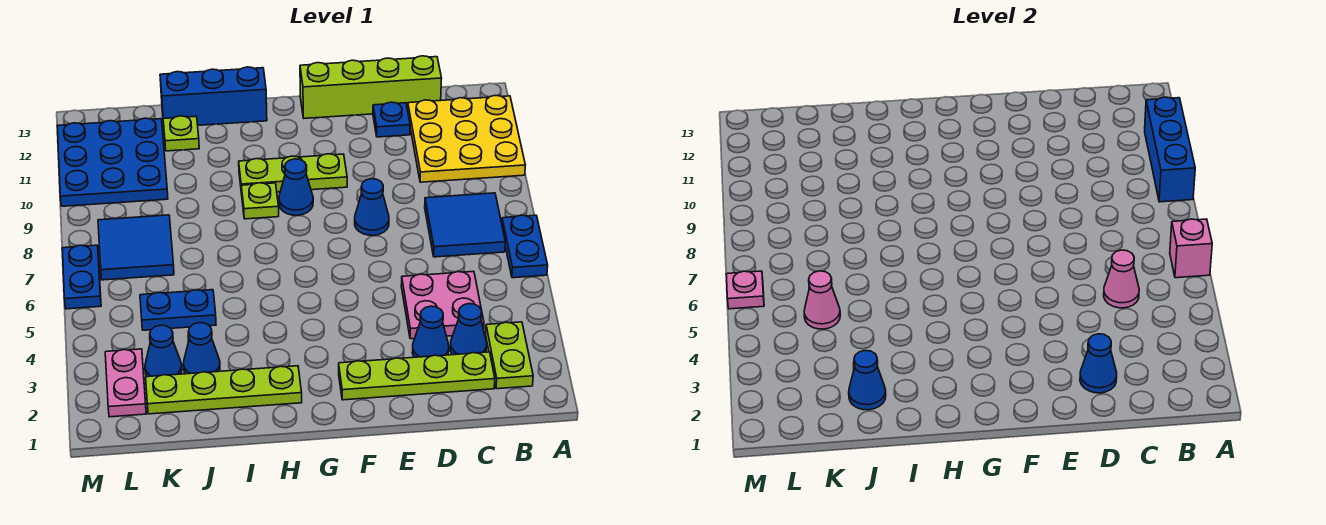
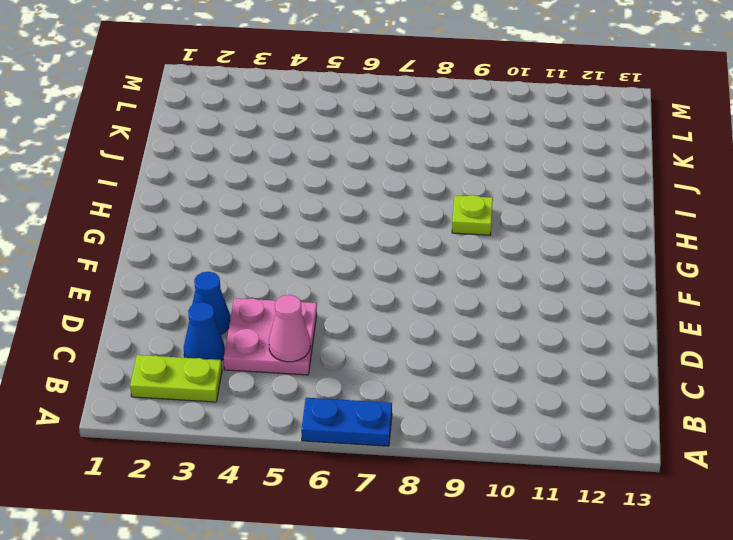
none -> yellow plate A10:C12 level 1
none -> blue tile B7:C8 level 1
none -> lime plate C2:F2 level 1
none -> lime brick C13:F13 level 1

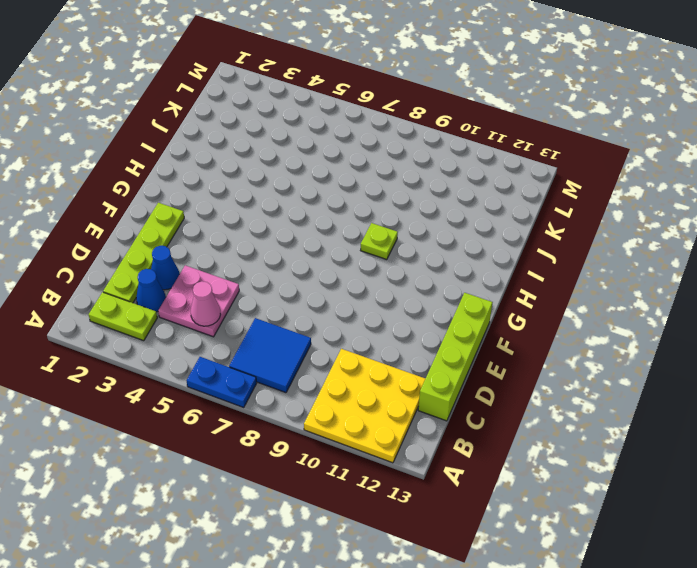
none -> blue plate D12 level 1
none -> blue cone E8 level 1
none -> lime plate F10:H10 level 1
none -> blue cone G9 level 1

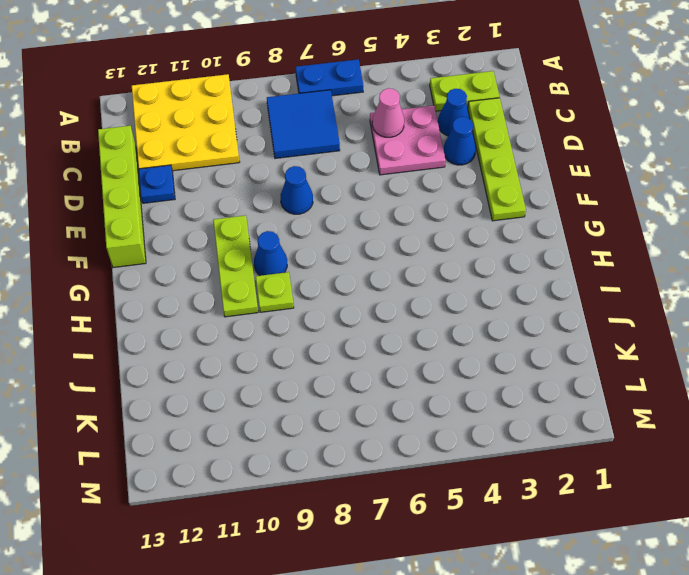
none -> lime plate H2:K2 level 1
none -> blue brick H13:J13 level 1
none -> blue cone J3 level 1
none -> blue plate J5:K5 level 1

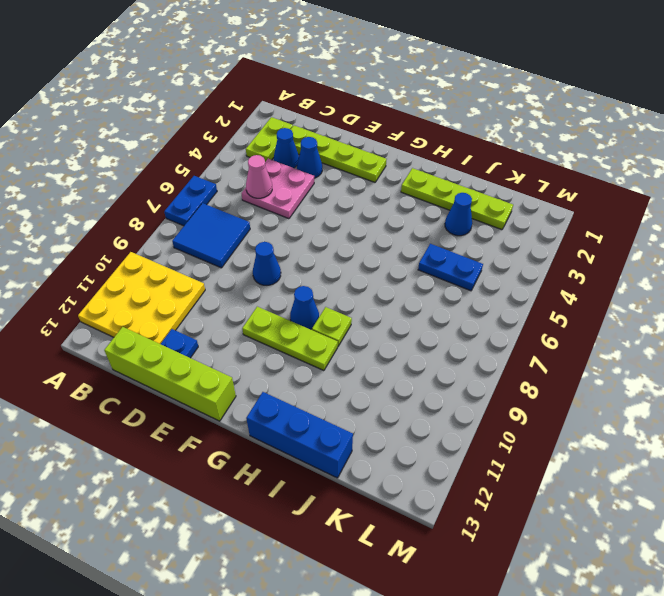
none -> lime plate J12 level 1
none -> blue cone K3 level 1
none -> blue tile K7:L8 level 1
none -> blue plate K10:M12 level 1

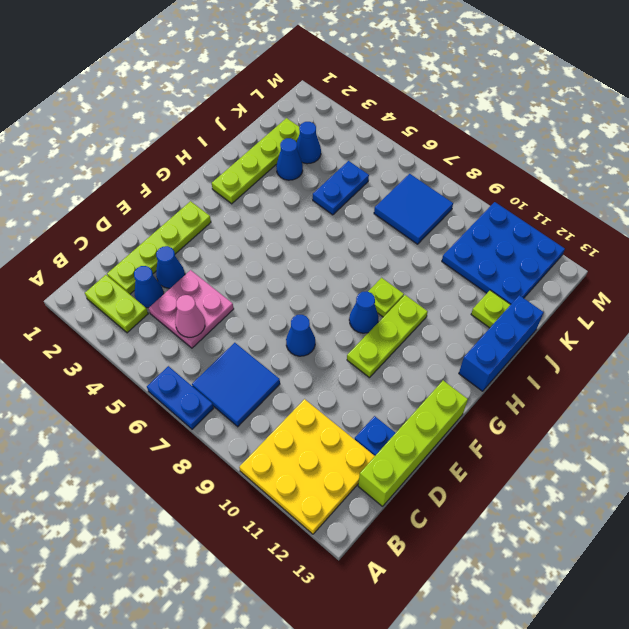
none -> pink plate L2:L3 level 1
none -> blue plate M6:M7 level 1
none -> pink brick A6 level 2
none -> blue brick A9:A11 level 2

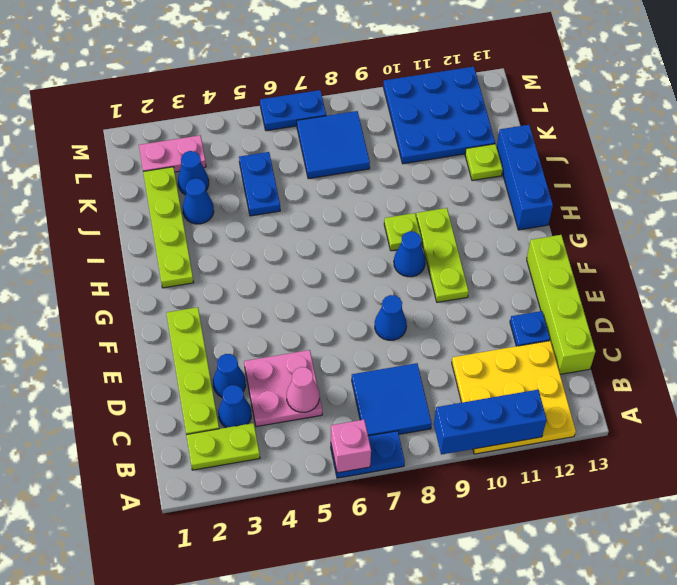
none -> blue cone D2 level 2
none -> blue cone J2 level 2
none -> pink cone K5 level 2
none -> pink plate M6 level 2

